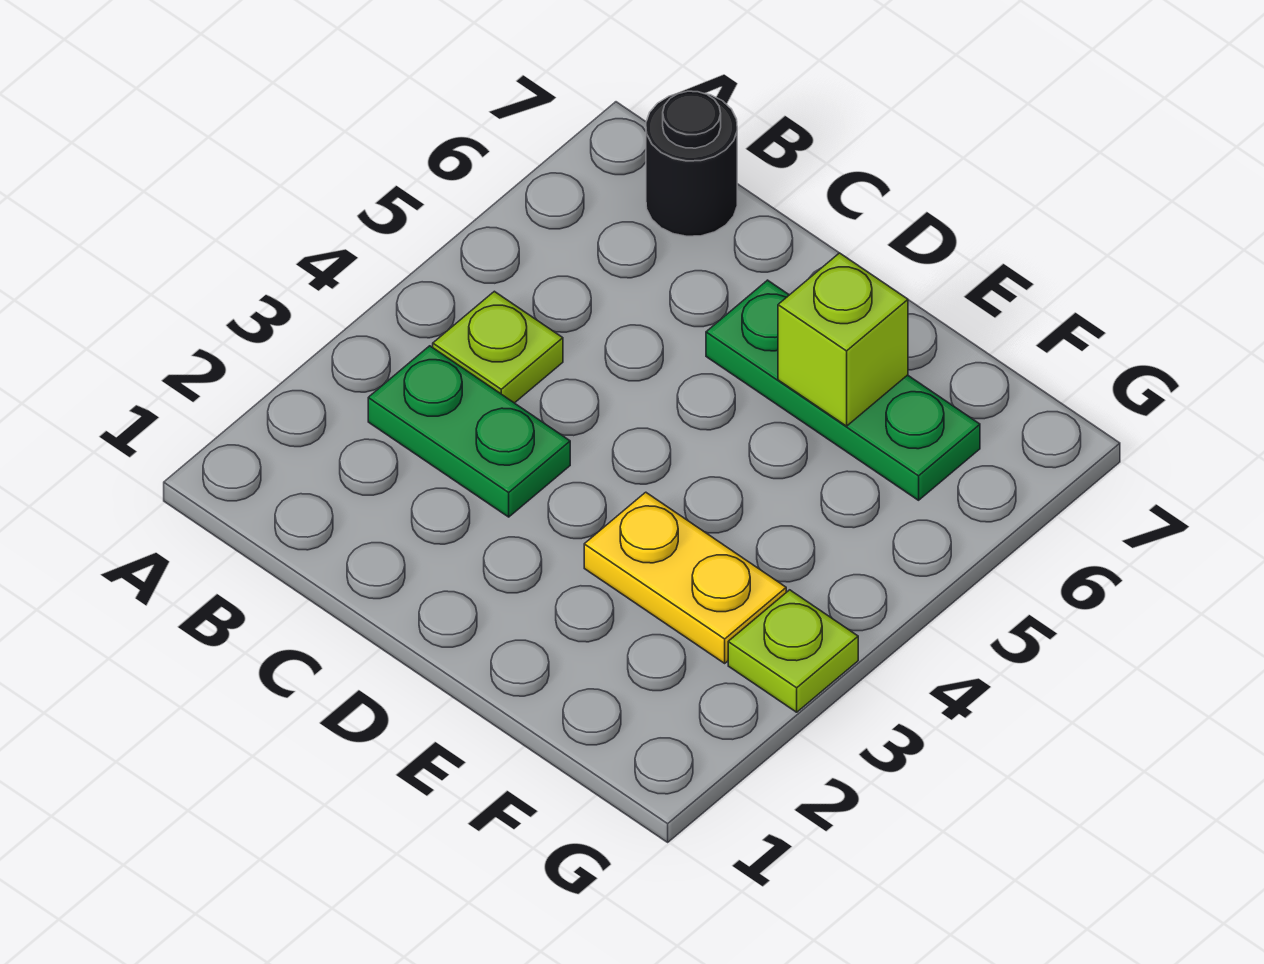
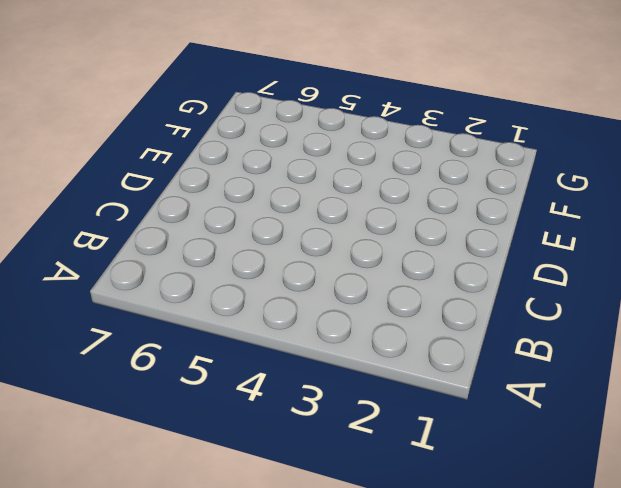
none -> green plate B3:C3 level 1
none -> lime plate B4 level 1

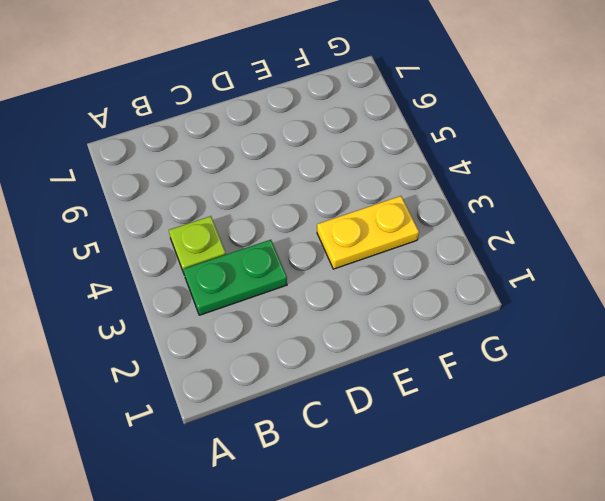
none -> black round brick B7 level 1
none -> green plate D6:F6 level 1

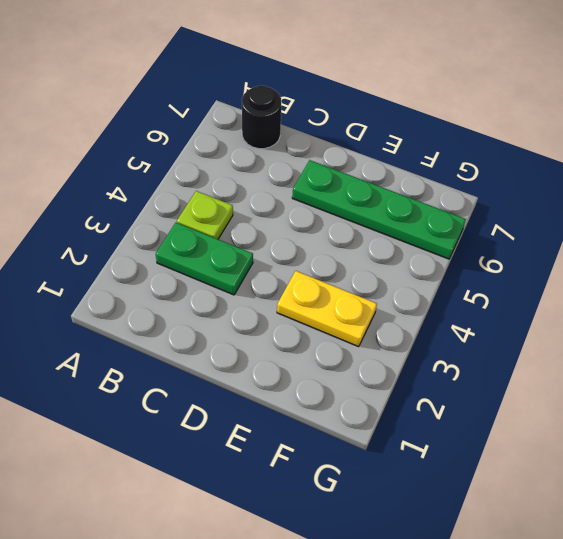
green plate D6:G6 level 1 -> green plate D6:F6 level 1
none -> lime plate G3 level 1
none -> lime brick E6 level 2

